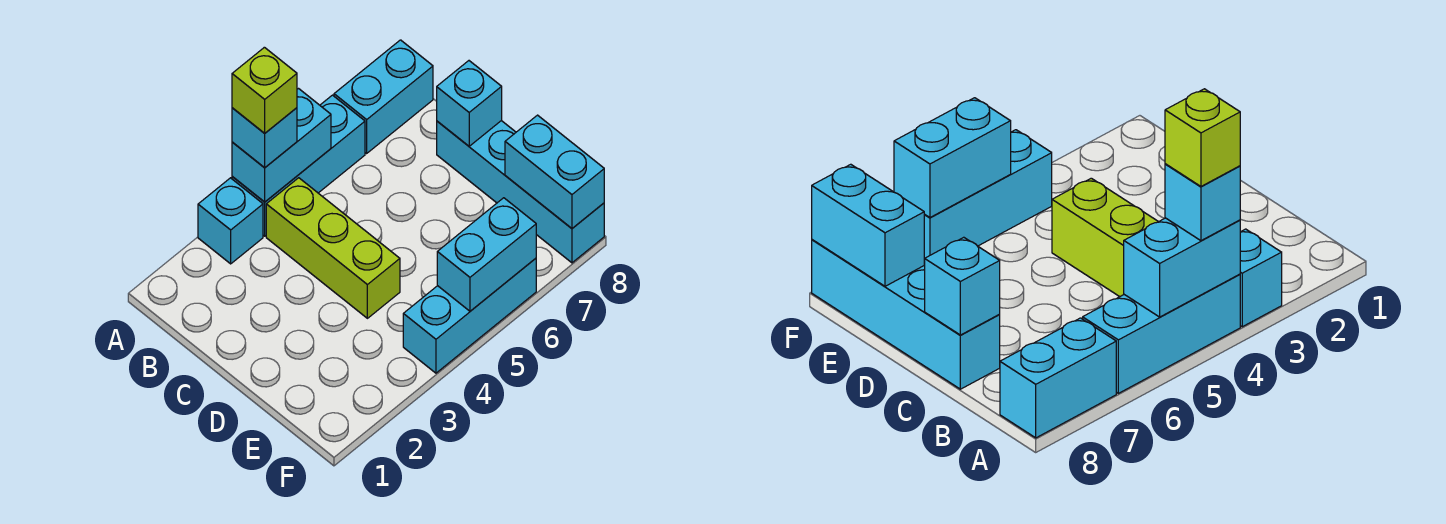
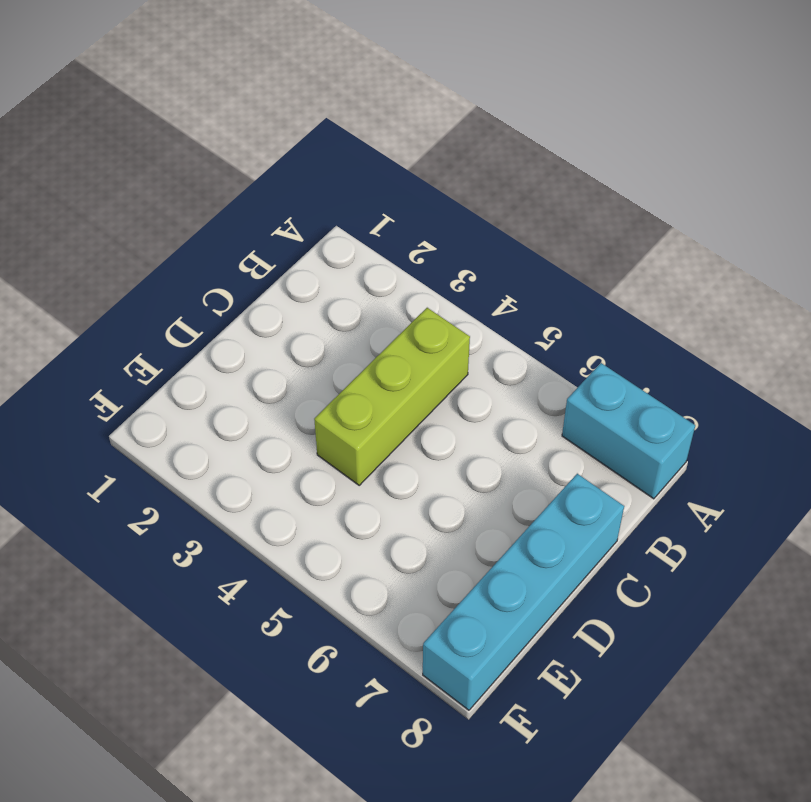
none -> cyan brick A3 level 1
none -> cyan brick A4:A6 level 1
none -> cyan brick F4:F6 level 1

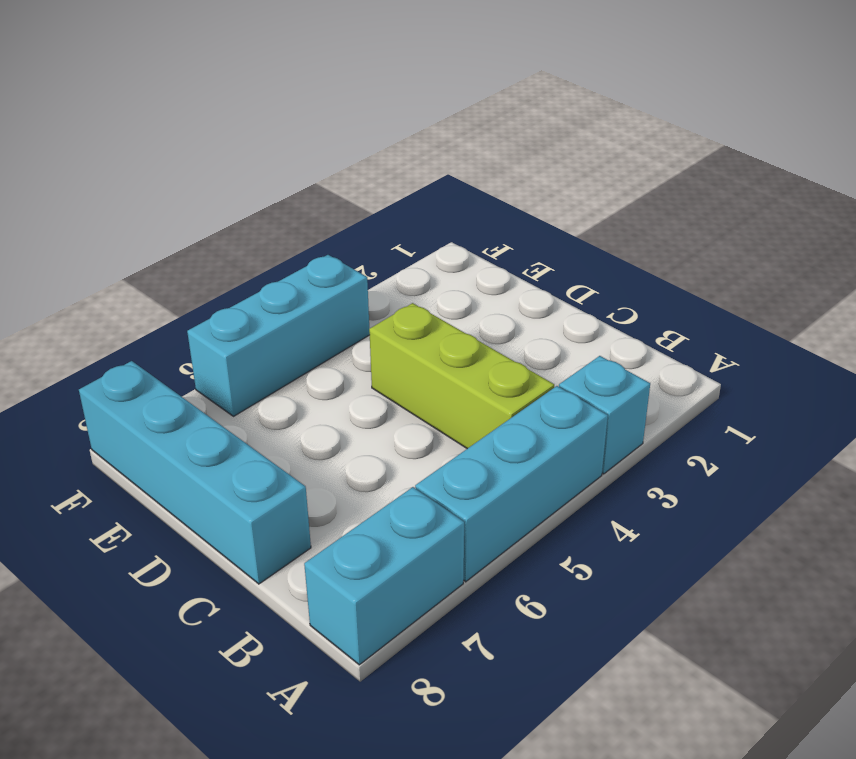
none -> cyan brick A4:A5 level 2
none -> cyan brick C8 level 2
none -> cyan brick E8:F8 level 2

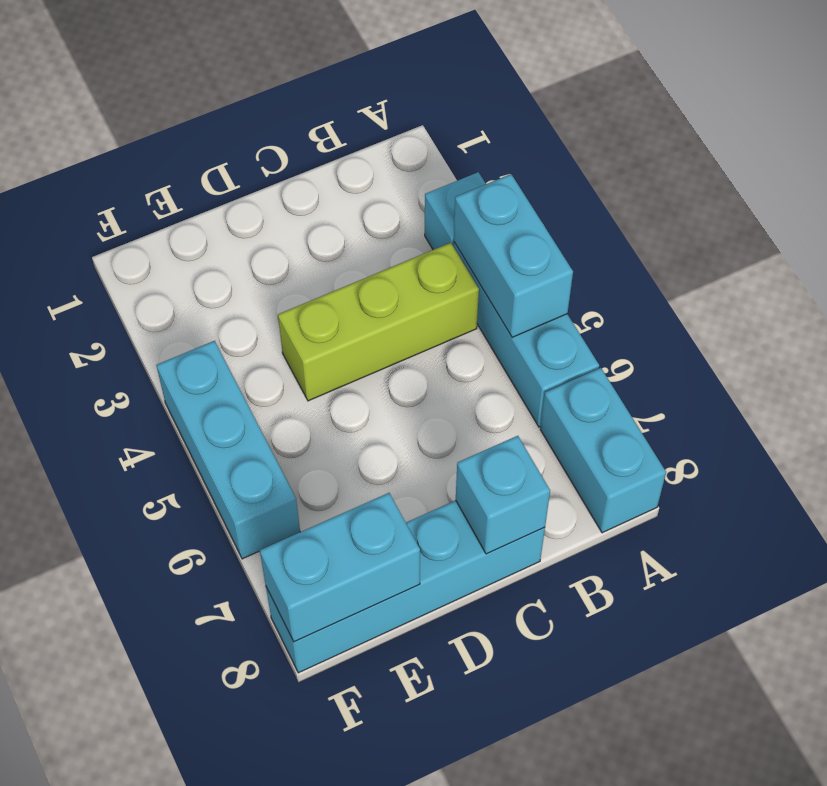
none -> cyan brick F5:F6 level 2
none -> cyan brick A4 level 3
none -> lime brick A4 level 4

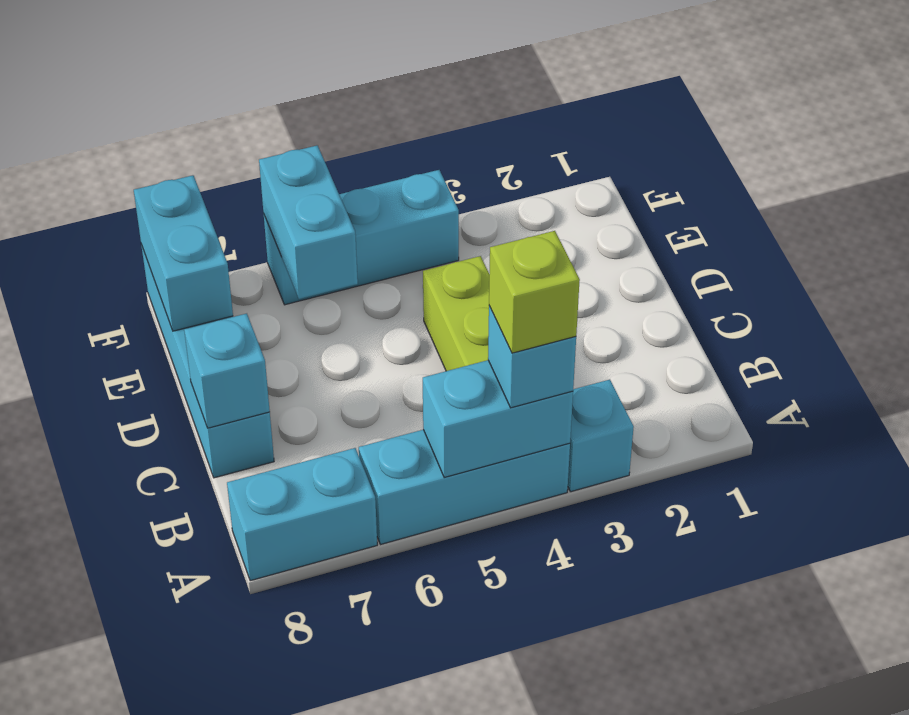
cyan brick E6:F6 level 2 -> cyan brick F5:F6 level 2

